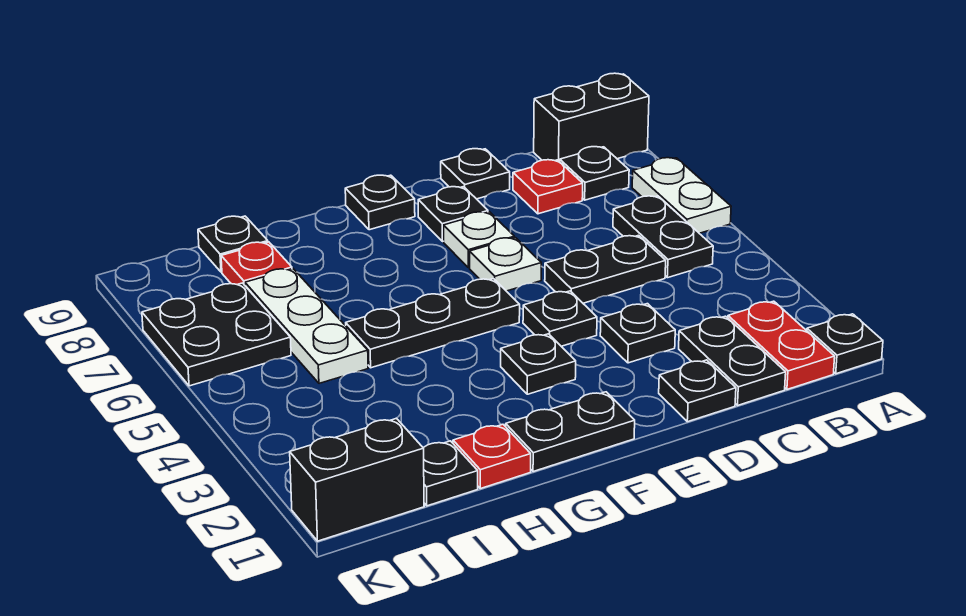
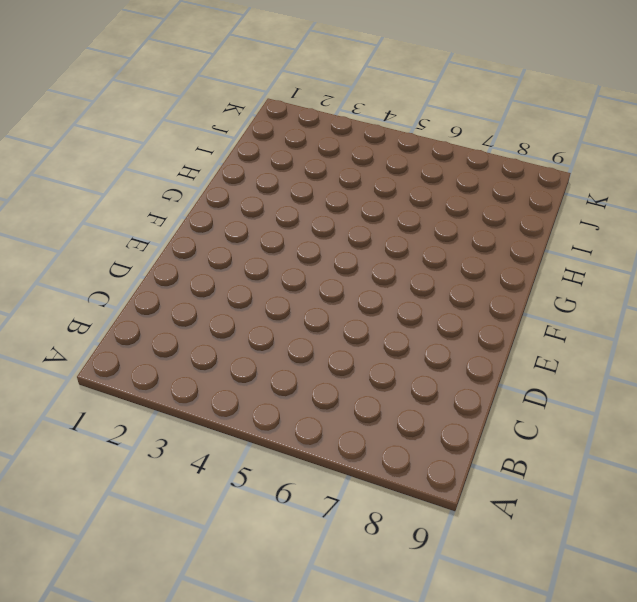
none -> black plate A1 level 1
none -> white plate A6:A7 level 1
none -> black brick A9:B9 level 1

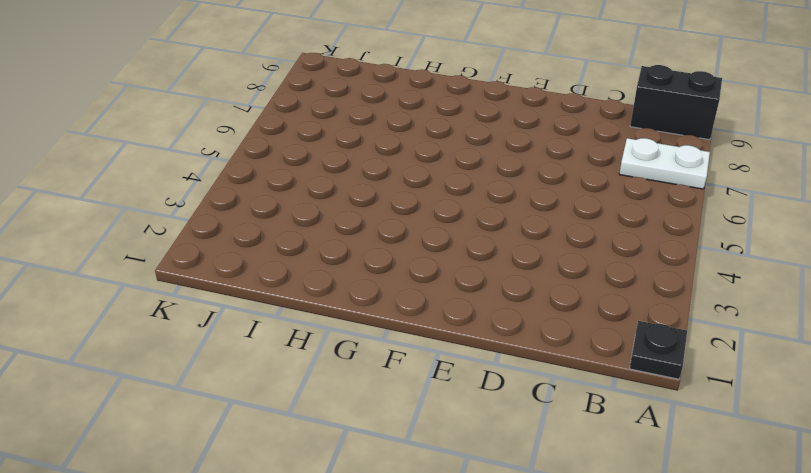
white plate A7:B7 level 1 -> white plate A6:A7 level 1
none -> red plate B1:B2 level 1
none -> black plate B5:B6 level 1
none -> black plate B8 level 1

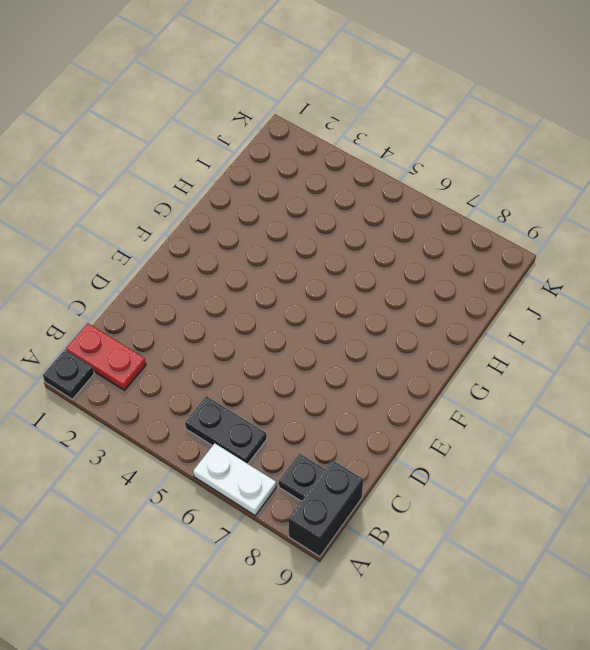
none -> black plate C1:C2 level 1
none -> black plate C5:D5 level 1
none -> red plate C8 level 1

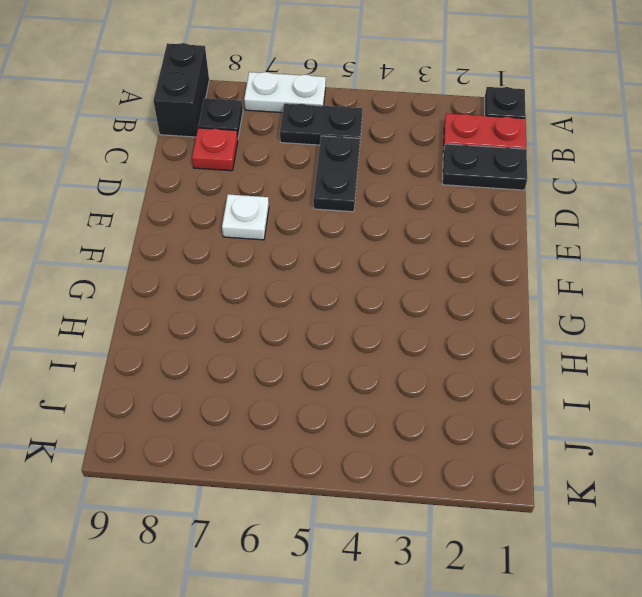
none -> black plate D1 level 1
none -> black plate D3 level 1
none -> black plate D9 level 1

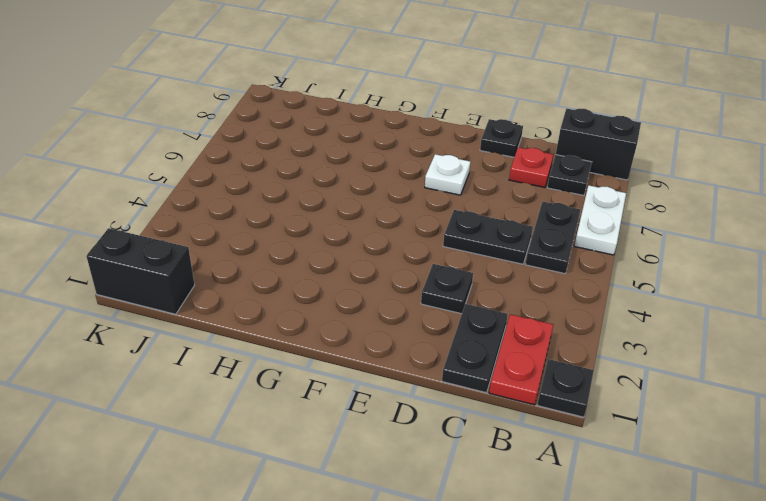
none -> black plate D1 level 1
none -> black plate E4 level 1
none -> white plate E6 level 1

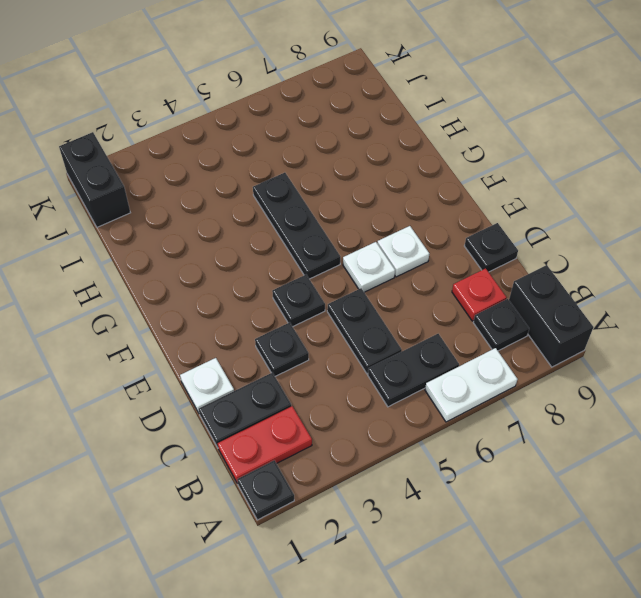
white plate D1 level 1 -> black plate D1 level 1
none -> black plate E8 level 1
none -> black plate F1:G1 level 1
none -> black plate F3 level 1

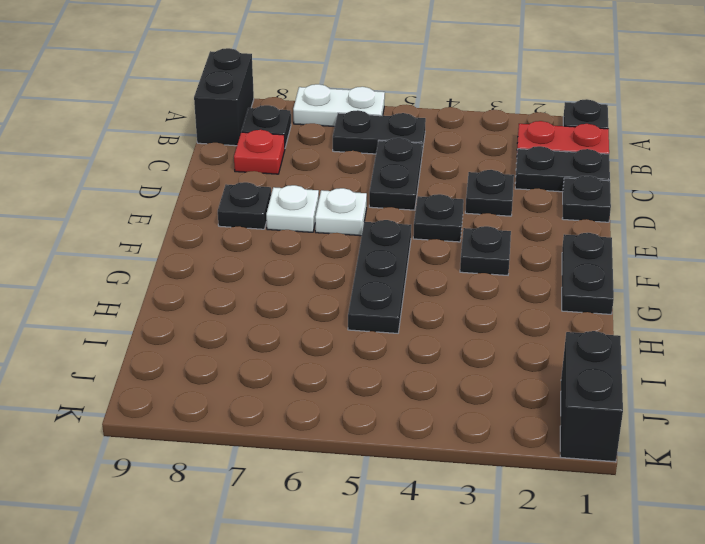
none -> black plate D9 level 1
none -> black plate F9 level 1
none -> red plate H1 level 1

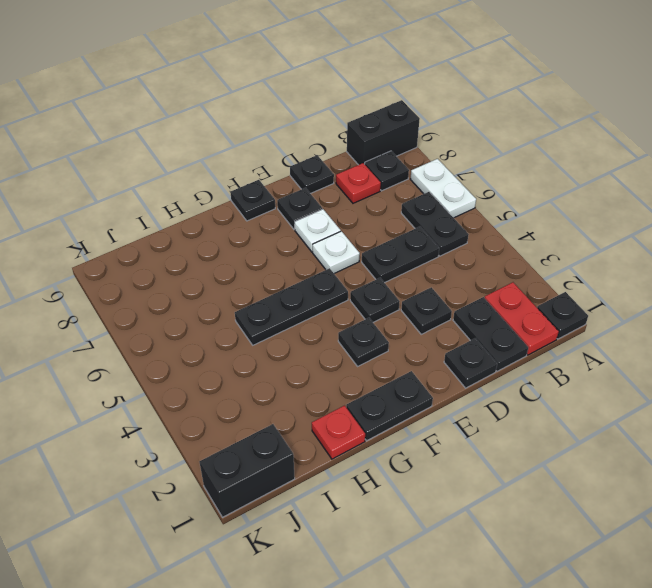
none -> black plate I1 level 1
none -> white plate I5:I7 level 1
none -> red plate I8 level 1

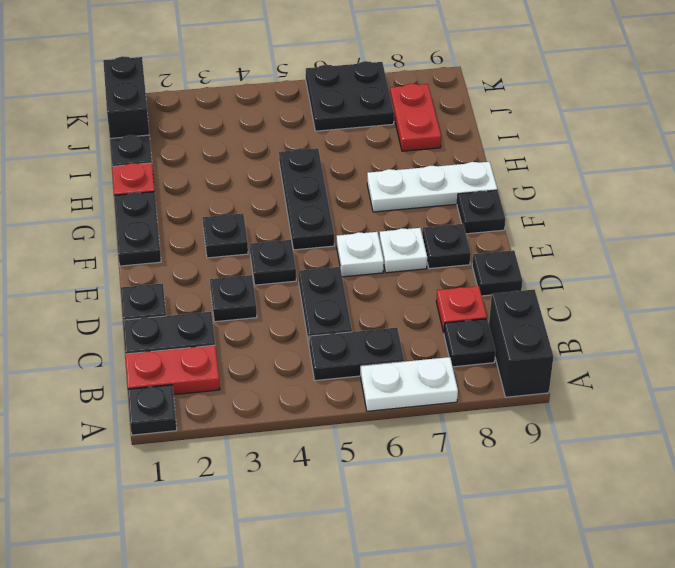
white plate G7:G9 level 1 -> white plate I5:I7 level 1
red plate I8:J8 level 1 -> red plate I8 level 1
none -> black plate I9 level 1

